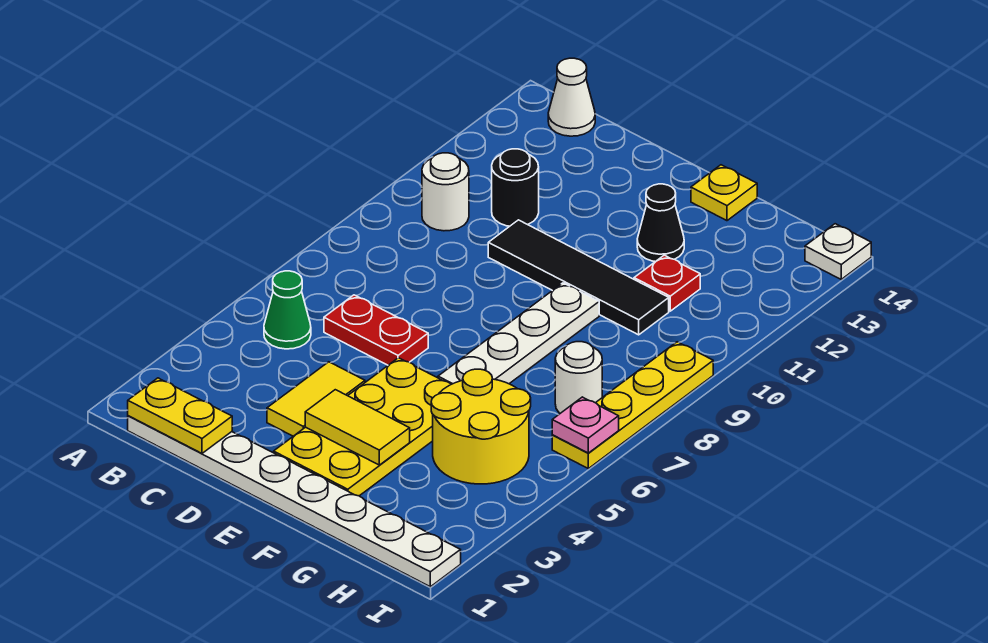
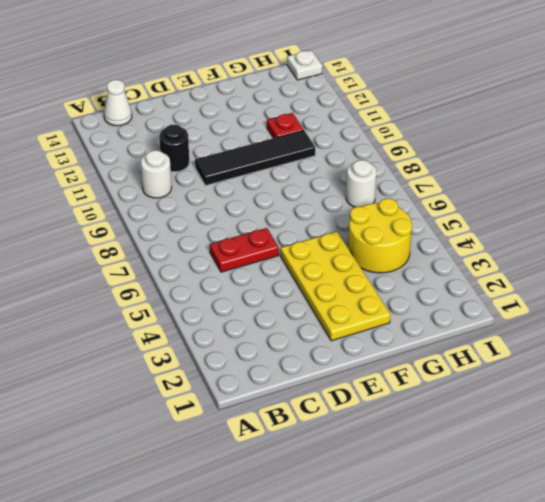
none -> white plate B1:I1 level 1
none -> green cone B5 level 1
none -> yellow tile D3:D4 level 1

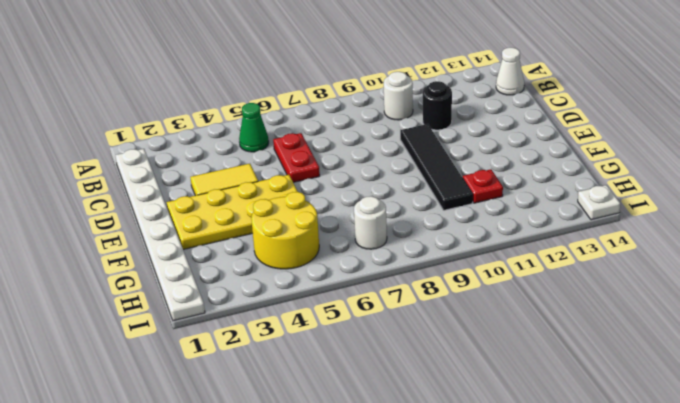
none -> white plate F6:F9 level 1
none -> black cone F12 level 1
none -> yellow plate F14 level 1

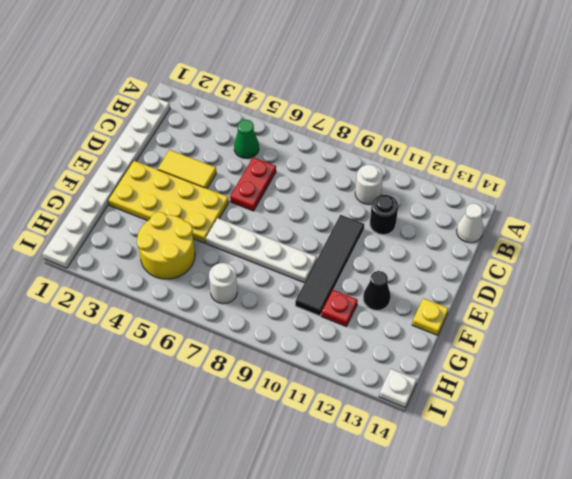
none -> yellow plate I6:I9 level 1
none -> yellow plate B1:C1 level 2
none -> yellow tile E3:F3 level 2

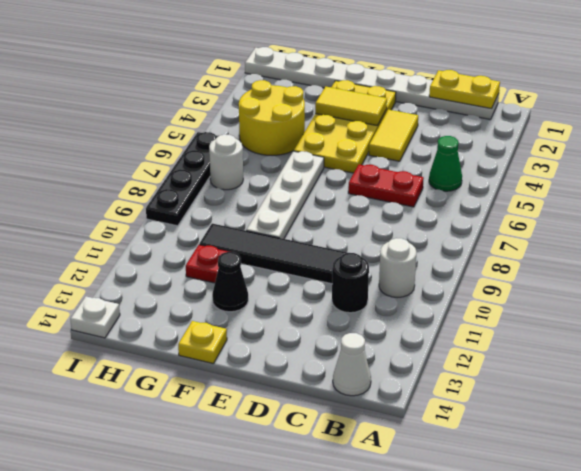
black plate I6:I9 level 1 -> yellow plate I6:I9 level 1
none -> pink plate I6 level 2

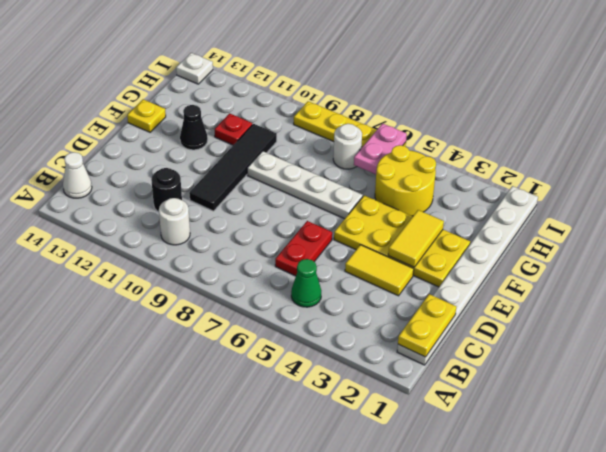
pink plate H6:I6 level 2 -> pink plate I6 level 2

